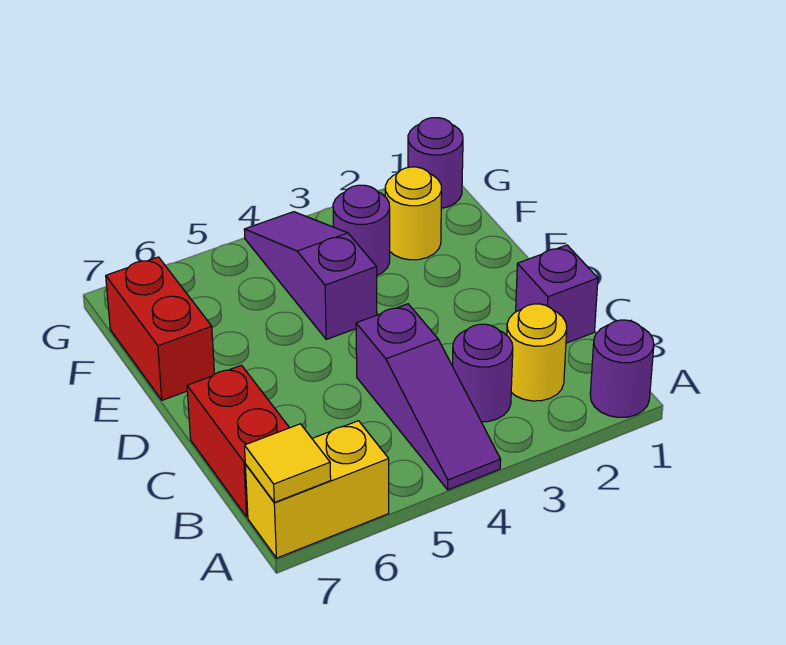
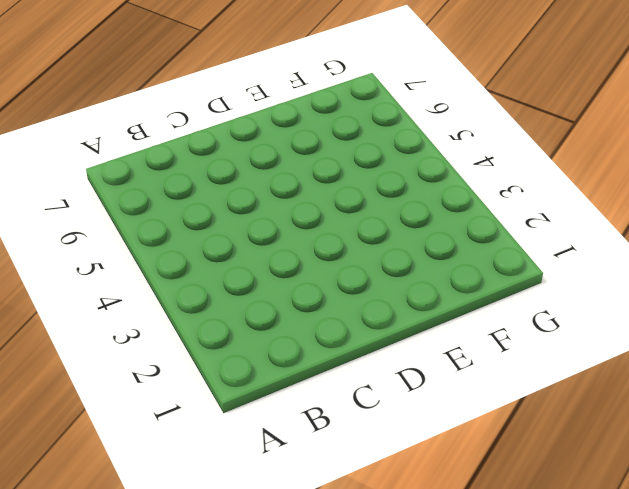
none -> purple round brick A1 level 1
none -> purple slope A4:C4 level 1 top C
none -> yellow brick A6:A7 level 1

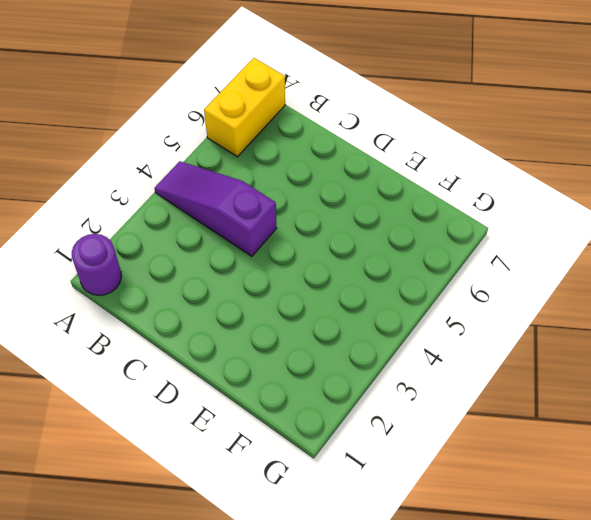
none -> yellow round brick B2 level 1
none -> purple round brick B3 level 1
none -> red brick B7:C7 level 1

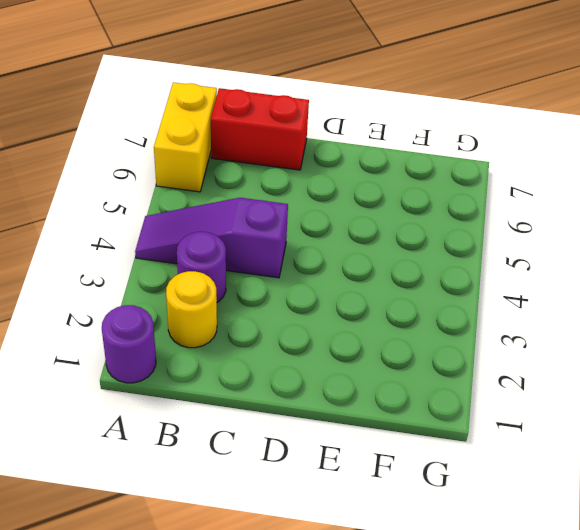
none -> purple brick C1 level 1
none -> purple slope E4:G4 level 1 top E
none -> red brick E7:F7 level 1

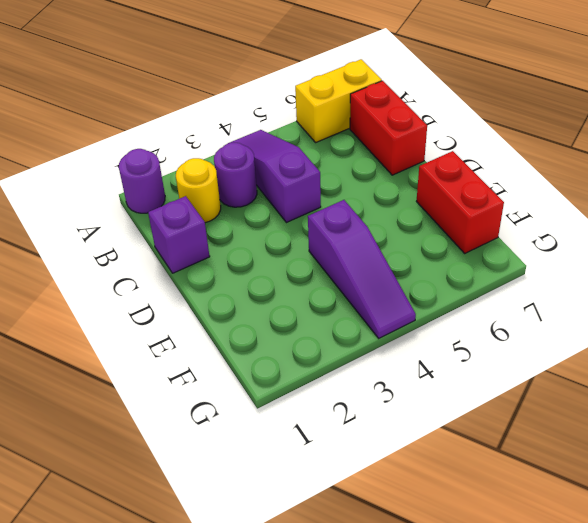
none -> yellow round brick F2 level 1
none -> purple round brick F3 level 1
none -> purple round brick G1 level 1

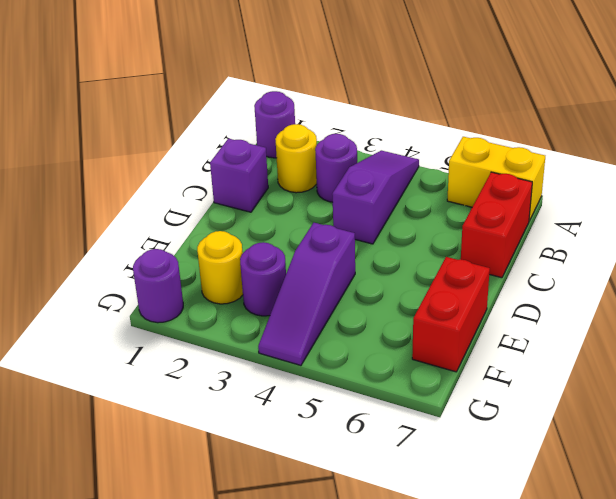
none -> yellow tile A7 level 2

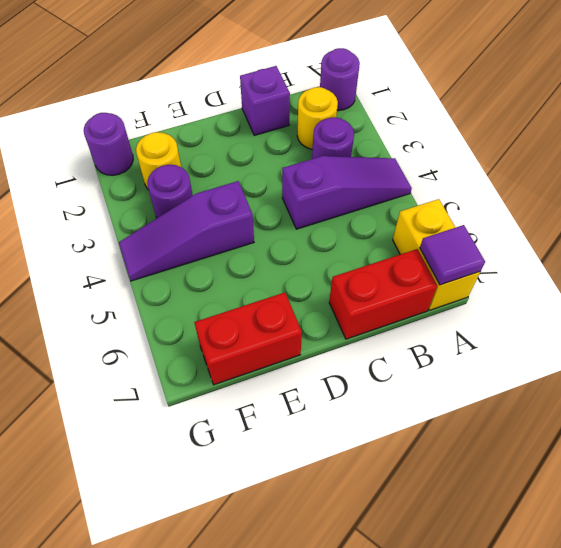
purple tile A7 level 2 -> yellow tile A7 level 2

